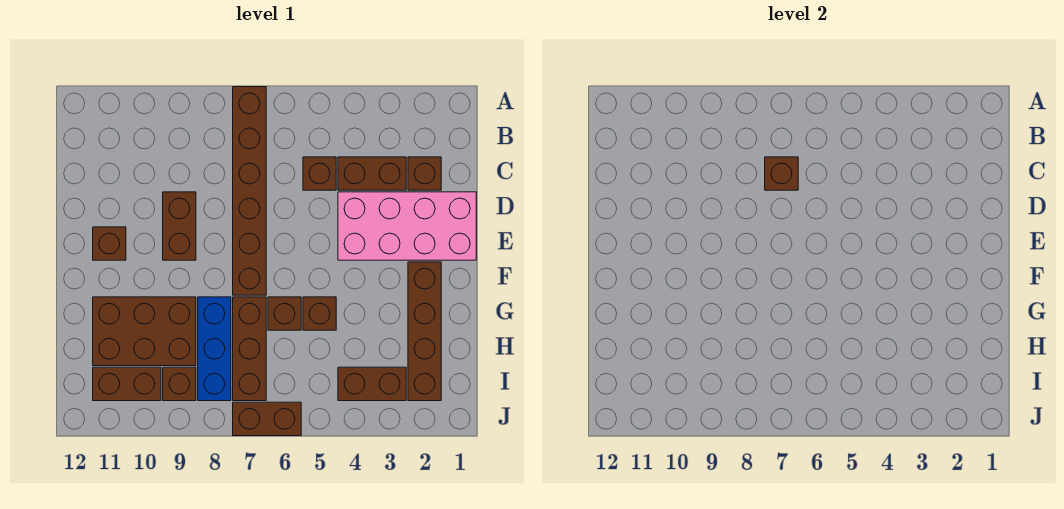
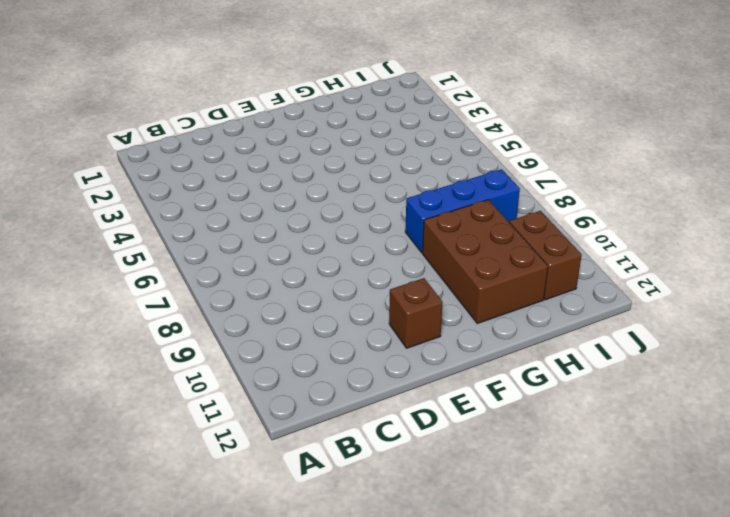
none -> brown brick A7:F7 level 1
none -> brown brick C2 level 1
none -> brown brick C3:C4 level 1

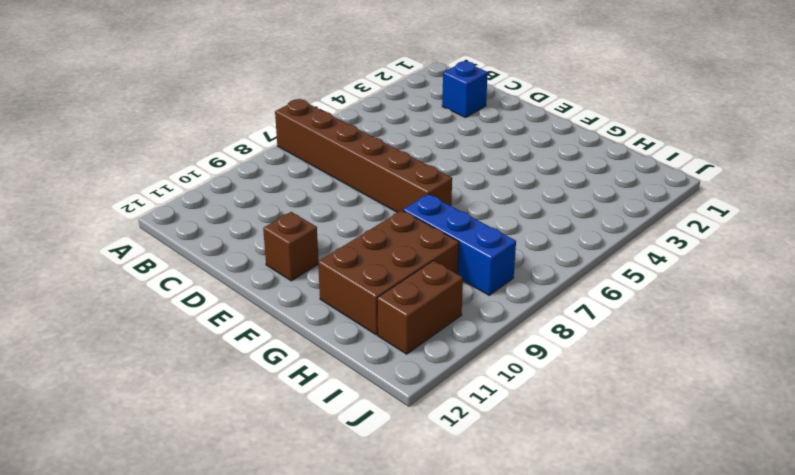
blue brick C2 level 1 -> brown brick C2 level 1
none -> brown brick C3:C4 level 1
none -> brown brick C5 level 1
none -> pink brick D1:E4 level 1

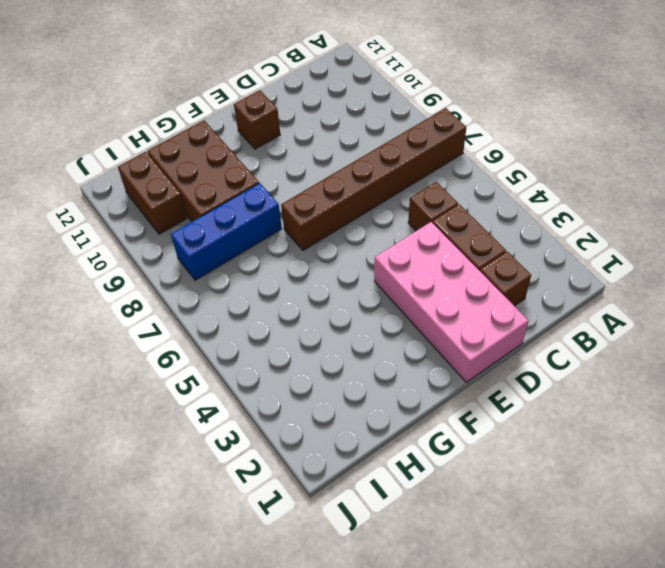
none -> brown brick D9:E9 level 1
none -> brown brick F2:I2 level 1
none -> brown brick G5 level 1

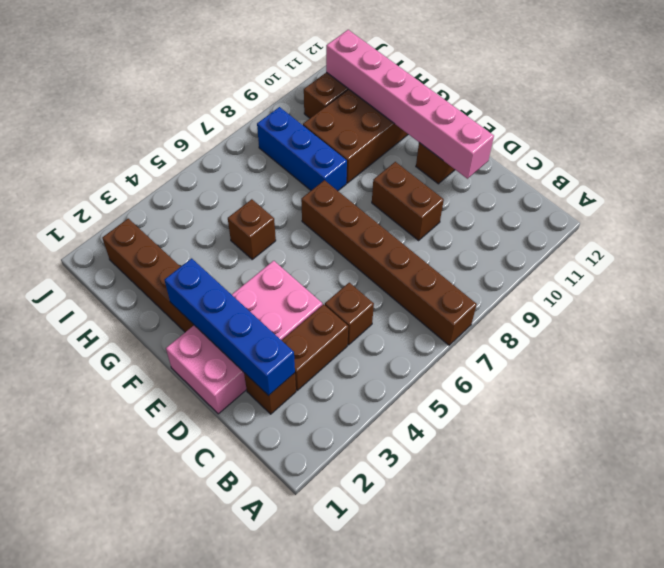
blue brick C2:F2 level 2 -> none
pink brick D11:I11 level 2 -> none
none -> brown brick G6 level 1
none -> brown brick G7:I7 level 1
none -> brown brick I3:I4 level 1

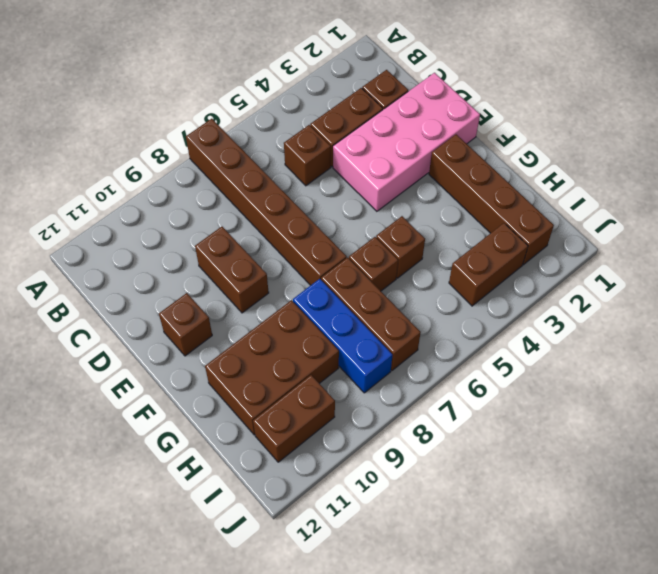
none -> brown brick I9 level 1
none -> brown brick J6:J7 level 1
none -> brown brick C7 level 2

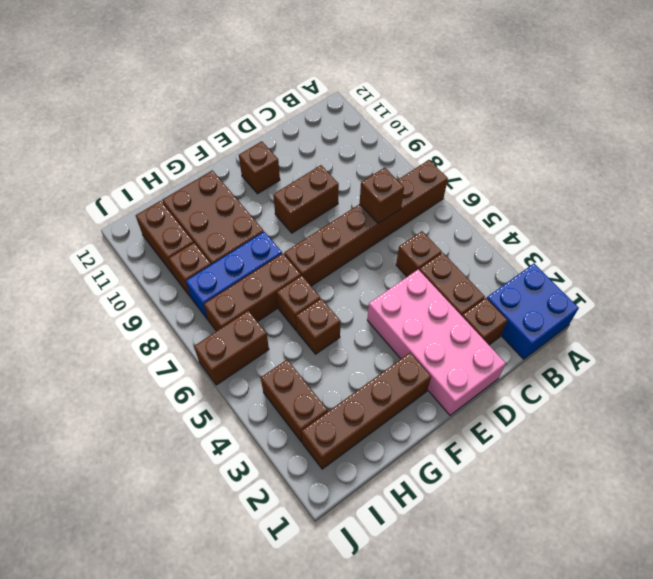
blue brick A1:B2 level 1 -> none
brown brick I6:J6 level 1 -> brown brick J6:J7 level 1

